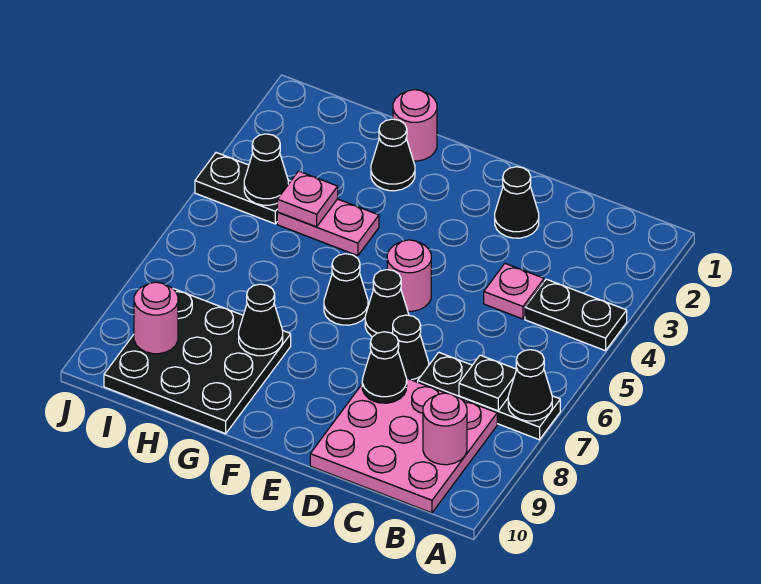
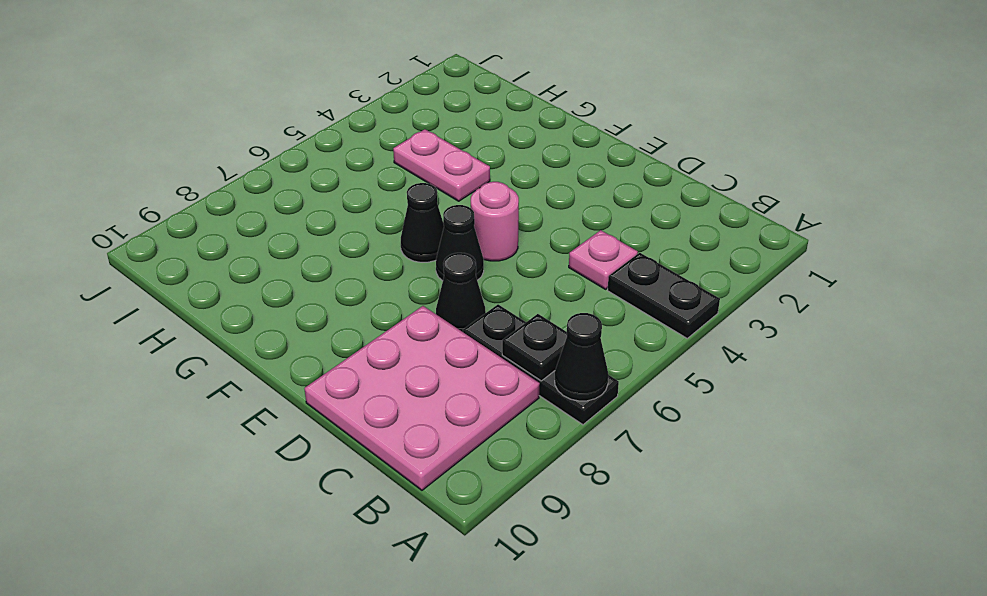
none -> black cone D2 level 1
none -> pink round brick G1 level 1
none -> black cone G2 level 1

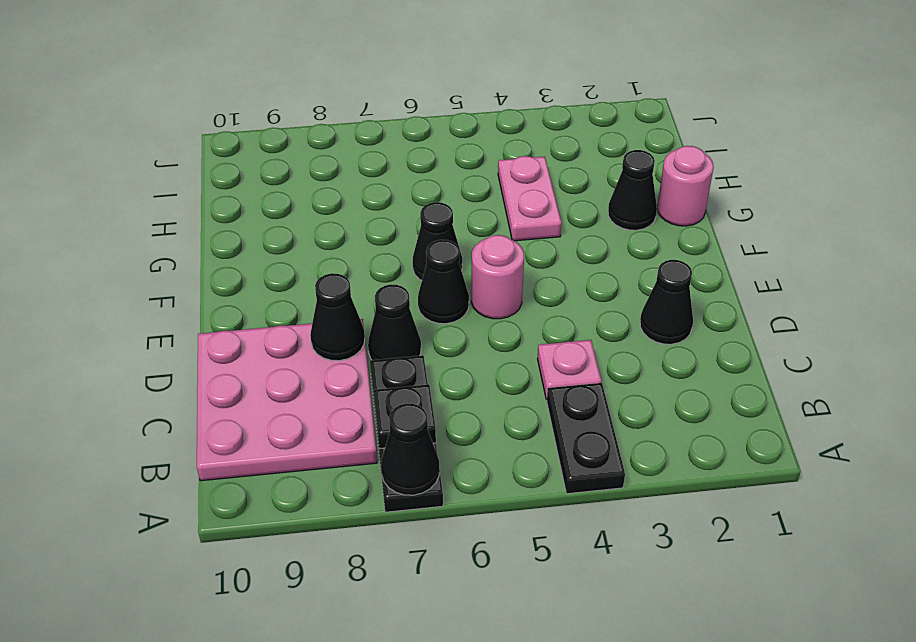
none -> black plate G8:I10 level 1
none -> black plate I4:J4 level 1
none -> pink round brick B9 level 2

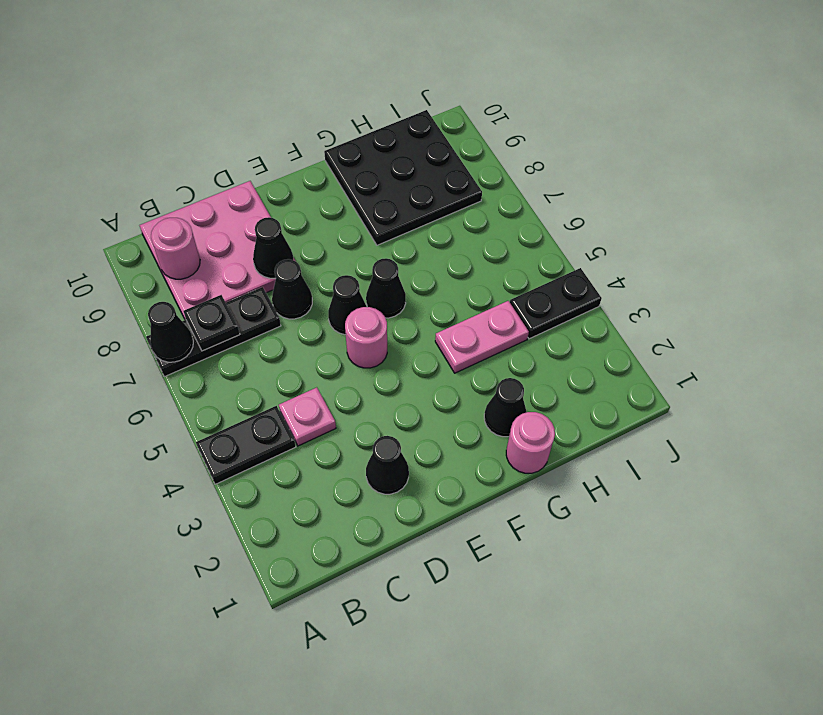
none -> black cone G8 level 2
none -> pink plate H4 level 2
none -> black cone I4 level 2

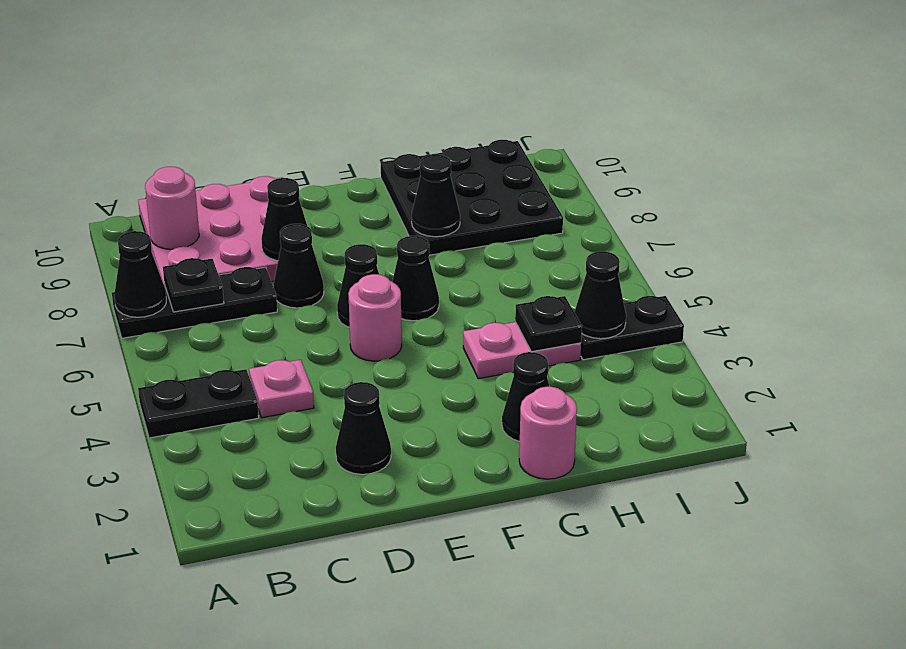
black plate H4 level 2 -> pink plate H4 level 2
none -> pink round brick I9 level 2

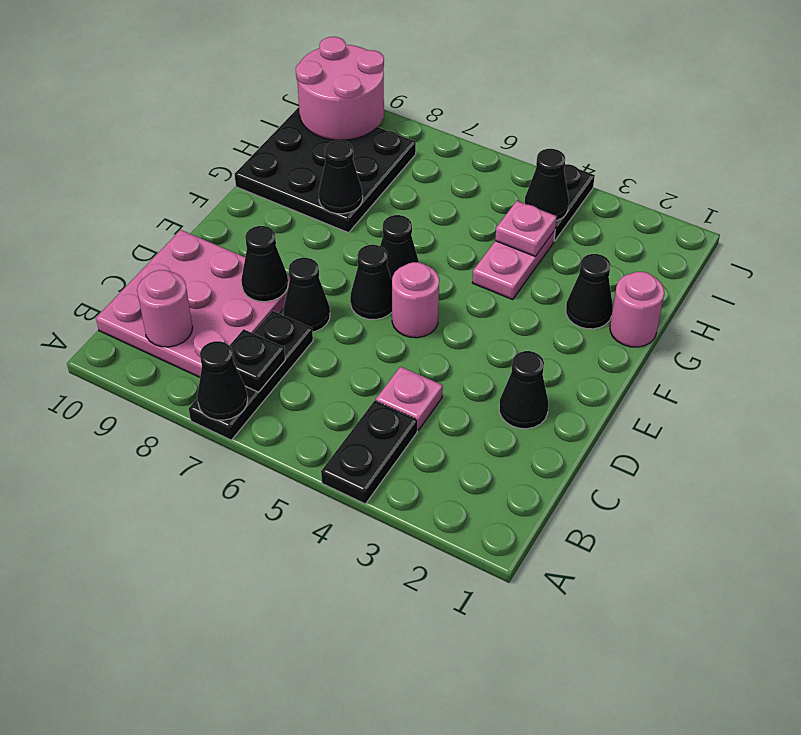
pink round brick I9:J10 level 2 -> pink round brick I9 level 2

